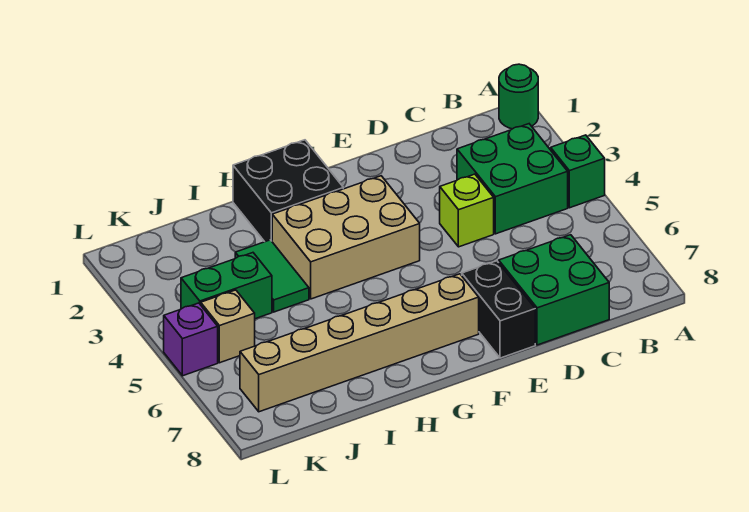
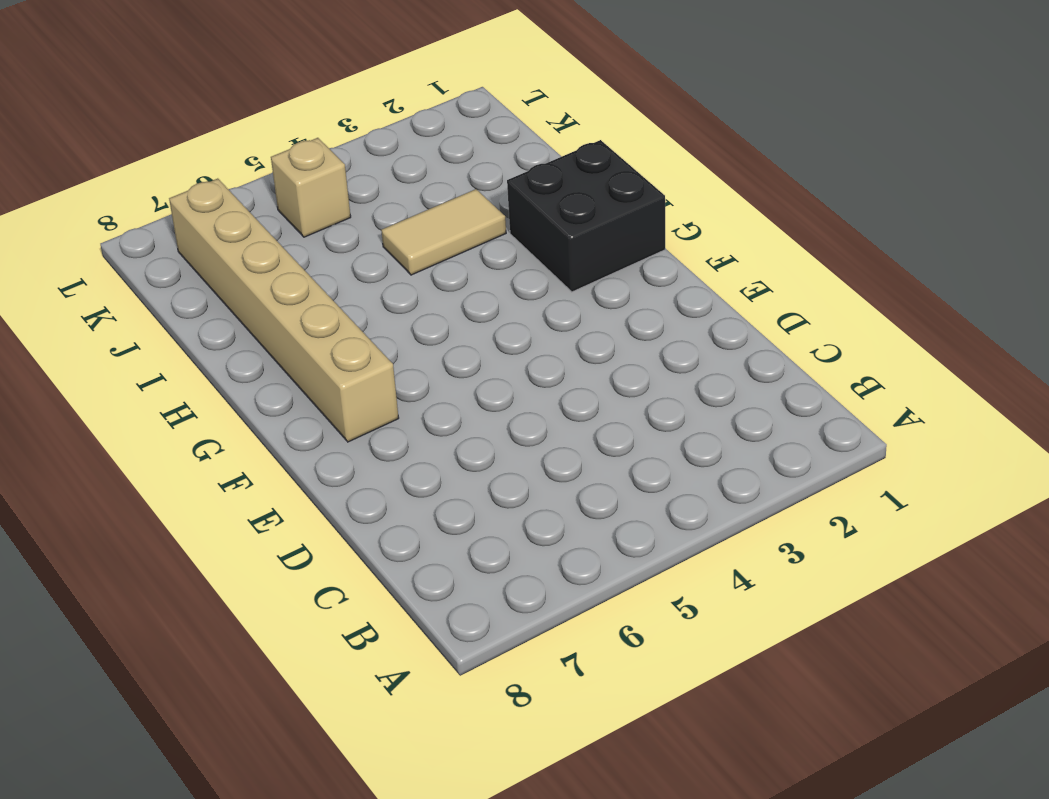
tan tile I3:I4 level 1 -> green tile I3:I4 level 1
none -> green round brick A1 level 1
none -> green brick A4 level 1
none -> green brick B3:C4 level 1

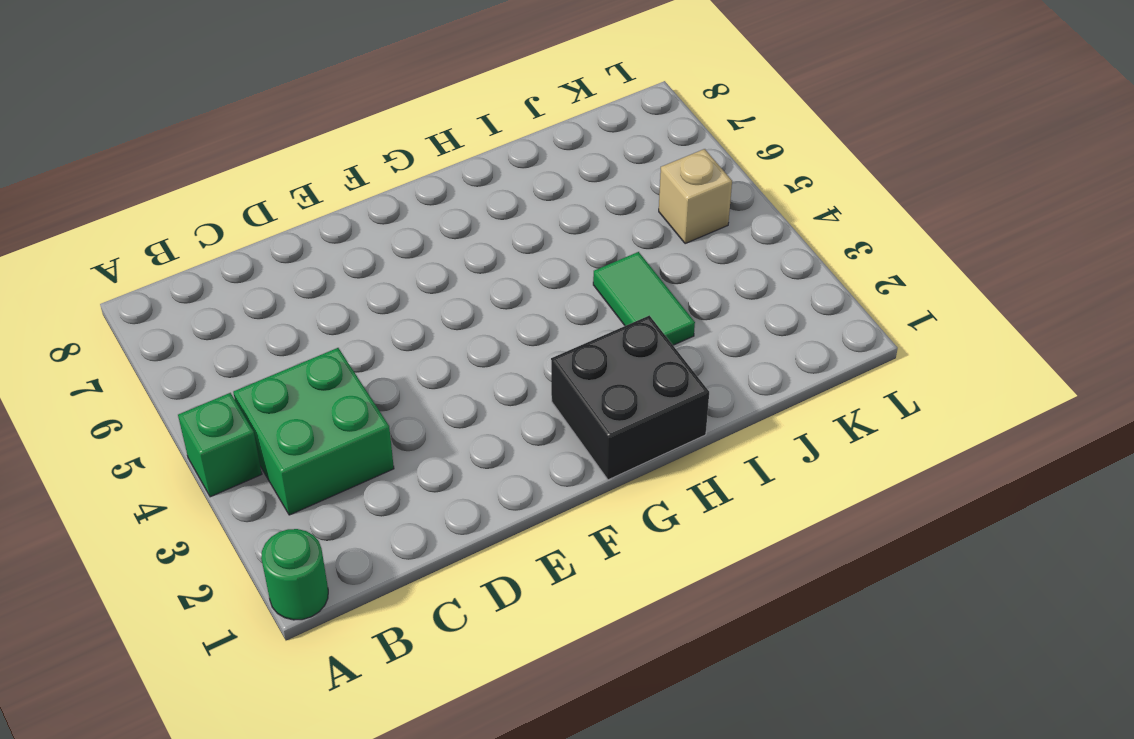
none -> green brick C7:D8 level 1
none -> lime brick D4 level 1
none -> black brick E7:E8 level 1

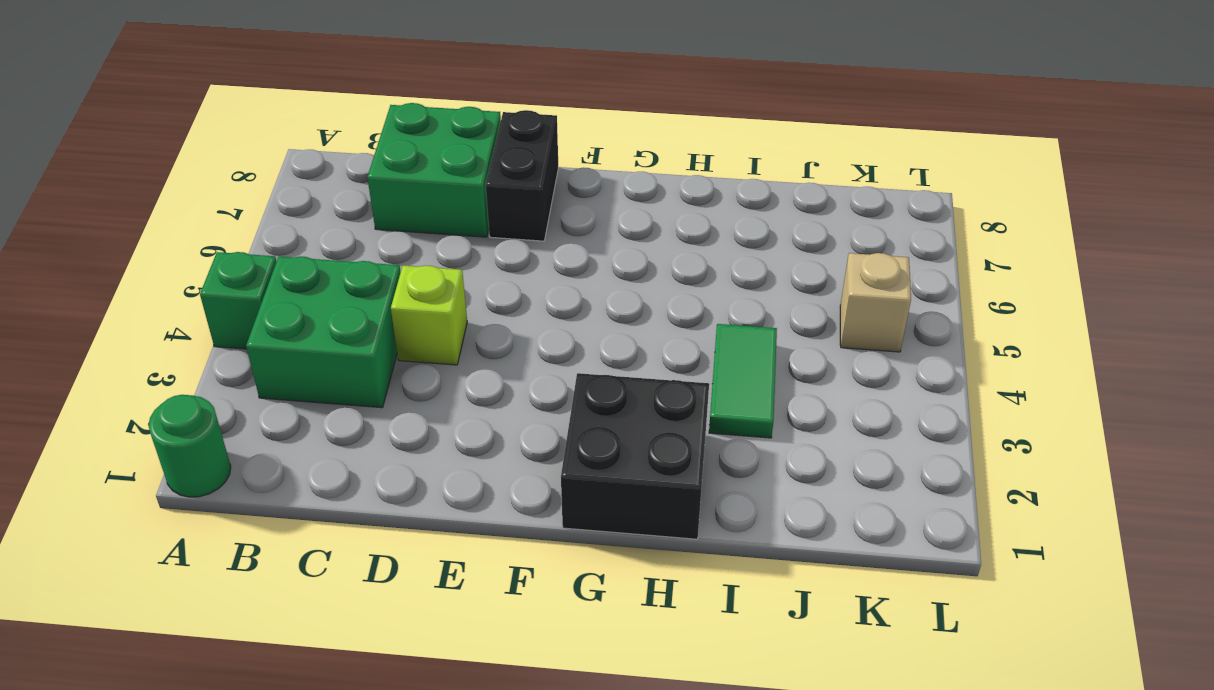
none -> tan brick F3:H4 level 1
none -> tan brick F7:K7 level 1
none -> green brick J4:K4 level 1

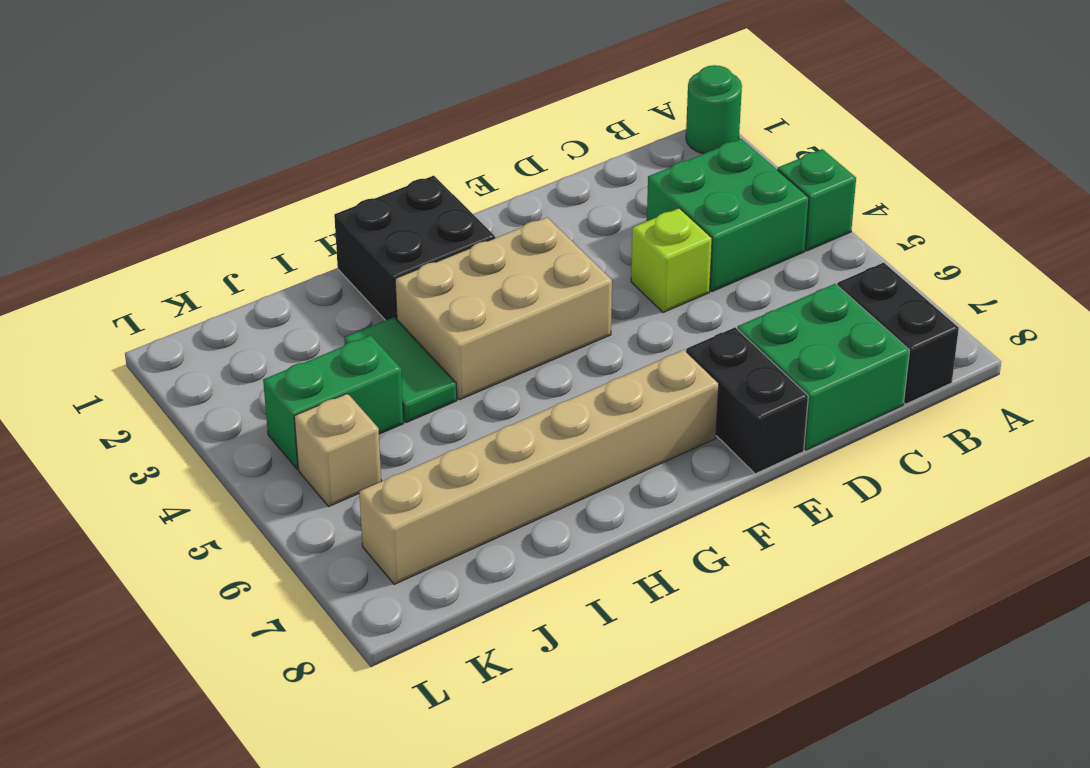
black brick B7:B8 level 1 -> none
none -> purple brick L5 level 1

